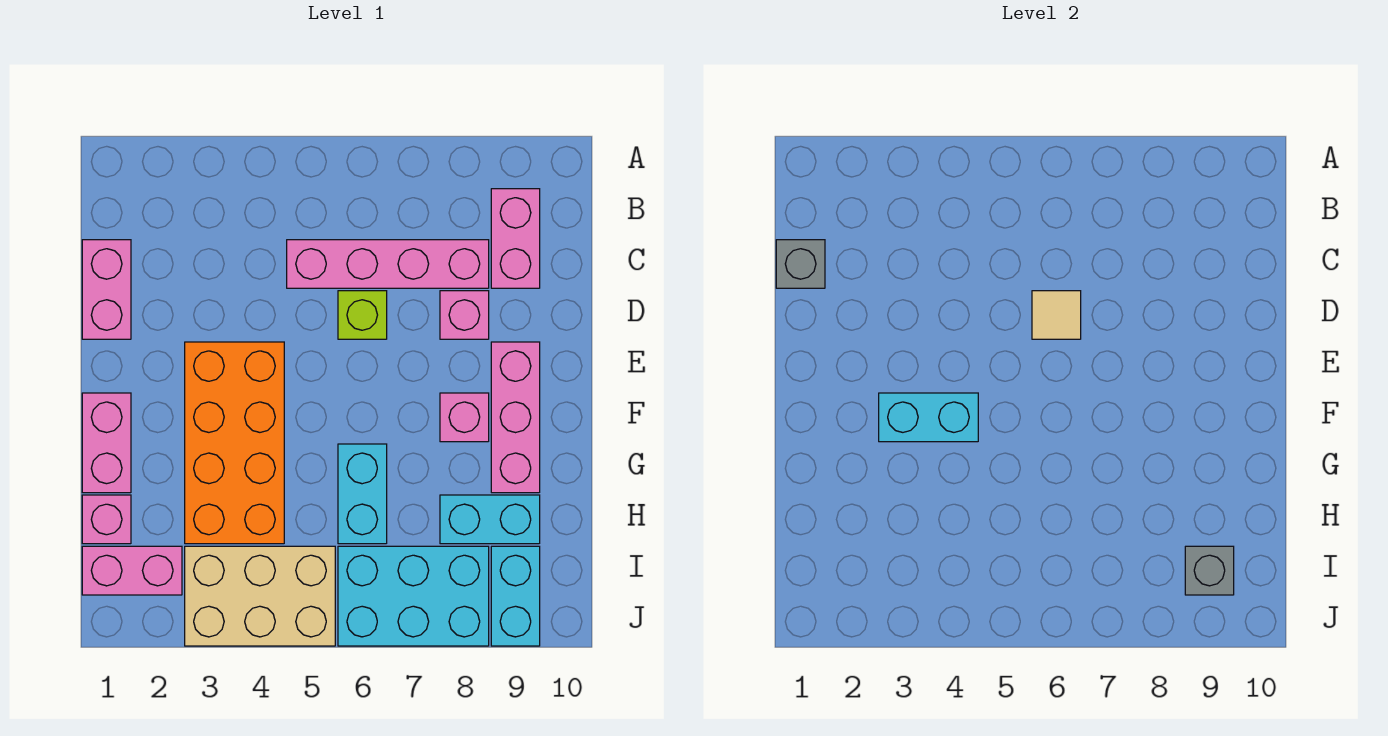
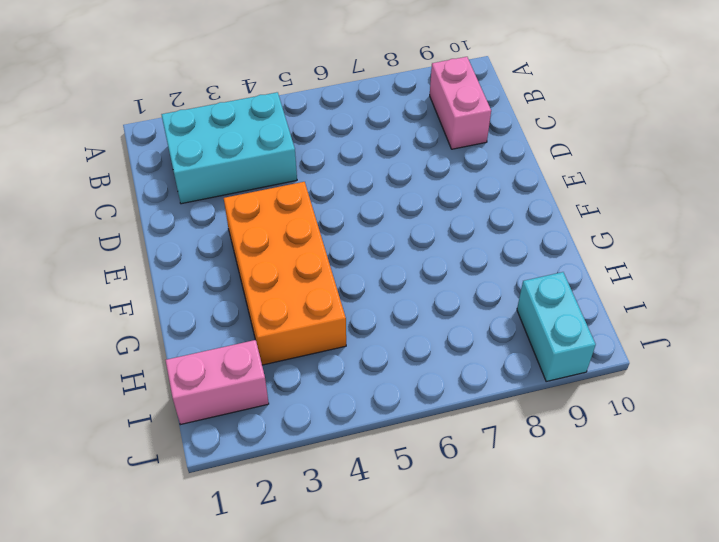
cyan brick B2:C4 level 1 -> cyan brick I6:J8 level 1
none -> pink brick C1:D1 level 1
none -> pink brick C5:C8 level 1
none -> lime brick D6 level 1

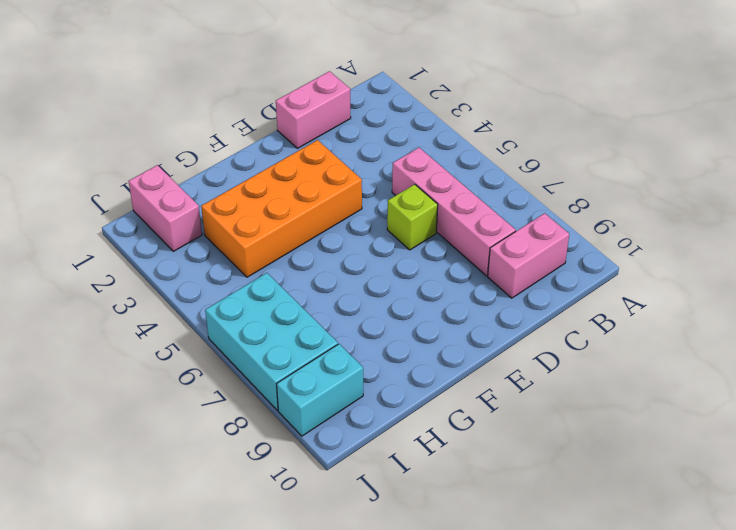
none -> pink brick D8 level 1
none -> pink brick E9:G9 level 1
none -> pink brick F1:G1 level 1

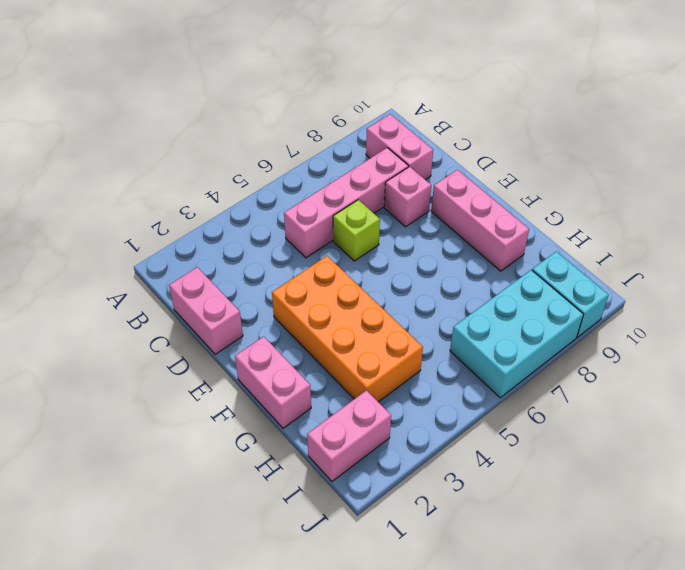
none -> pink brick F8 level 1
none -> cyan brick G6:H6 level 1
none -> pink brick H1 level 1

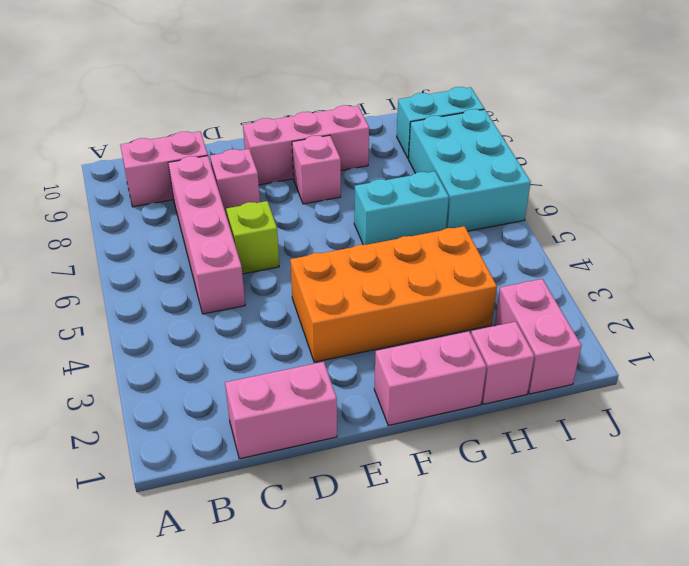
none -> cyan brick H8:H9 level 1
none -> tan brick I3:J5 level 1
none -> grey brick C1 level 2

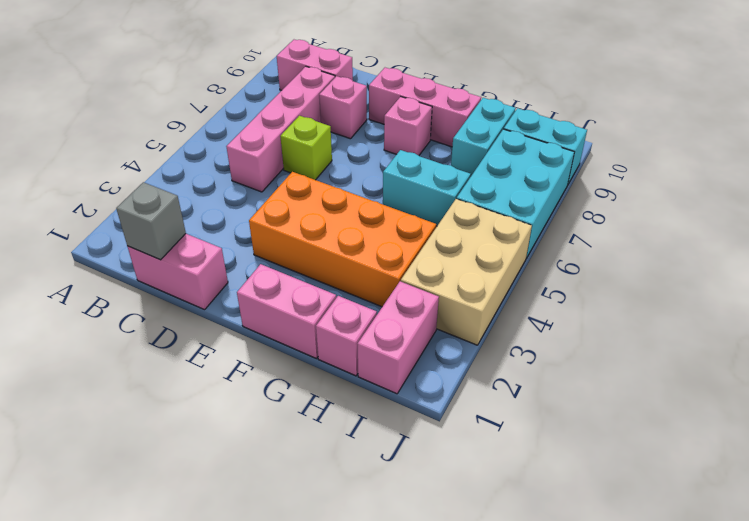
none -> tan tile D6 level 2
none -> cyan brick F3:F4 level 2
none -> grey brick I9 level 2

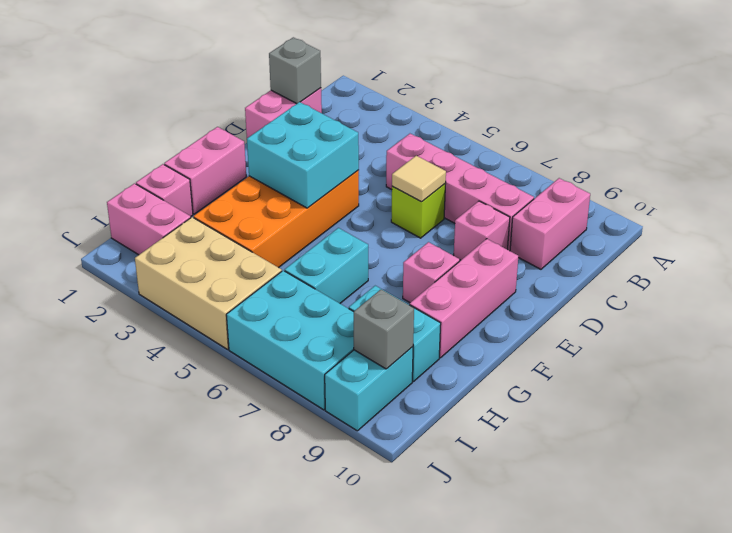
cyan brick E3:F4 level 2 -> cyan brick F3:F4 level 2

